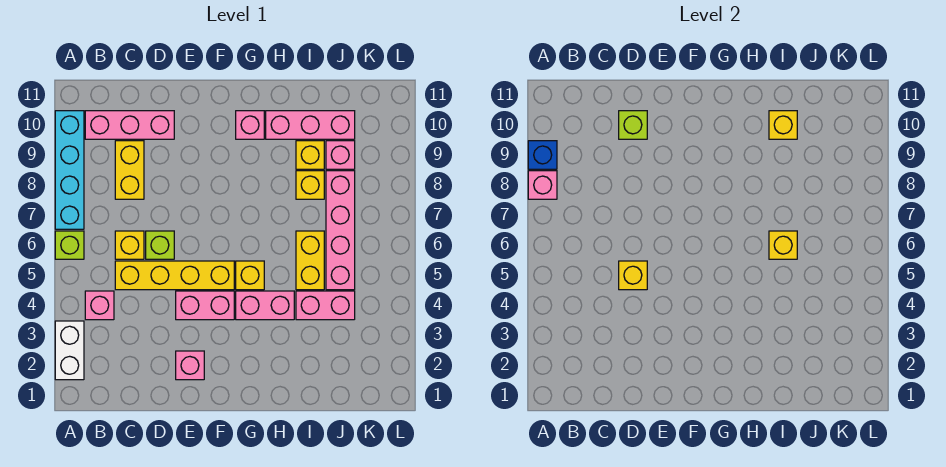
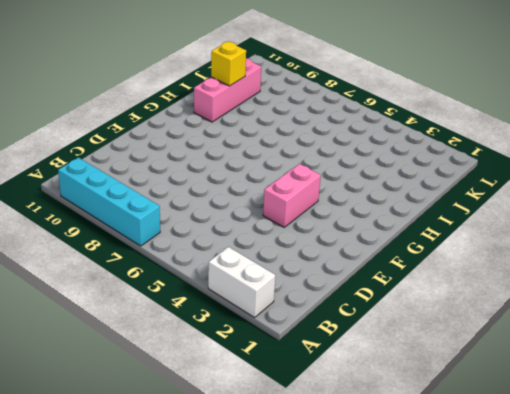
none -> lime brick A6 level 1
none -> pink brick B4 level 1
none -> pink brick B10:D10 level 1

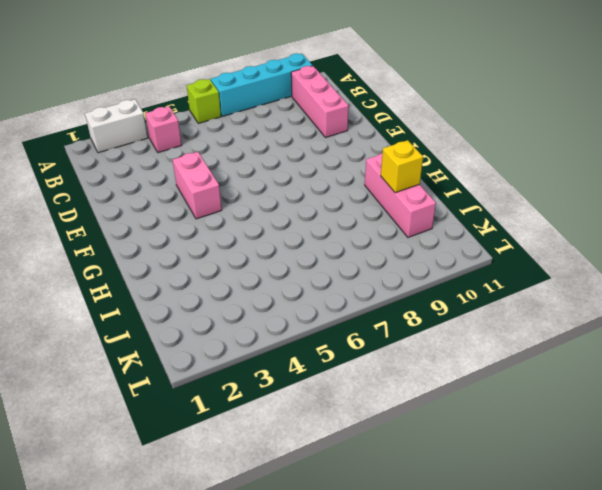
none -> yellow brick C5:F5 level 1
none -> yellow brick C6 level 1
none -> yellow brick C8:C9 level 1

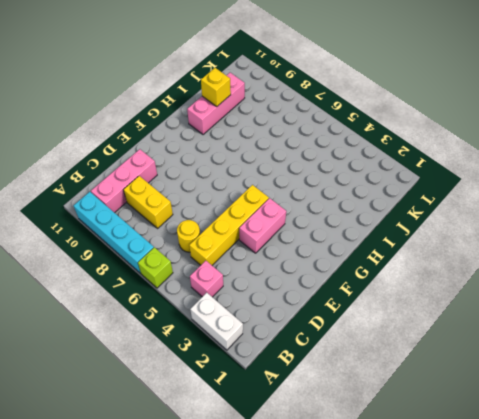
yellow round brick C6 level 1 -> yellow brick C6 level 1
none -> lime brick D6 level 1
none -> pink brick E2 level 1
none -> pink brick G4:H4 level 1

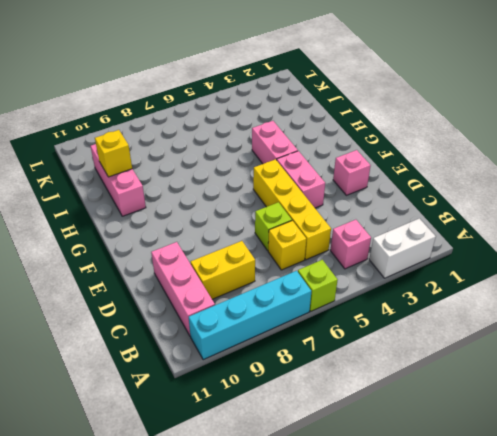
none -> yellow brick G5 level 1
none -> pink brick G10 level 1
none -> pink brick I4:J4 level 1

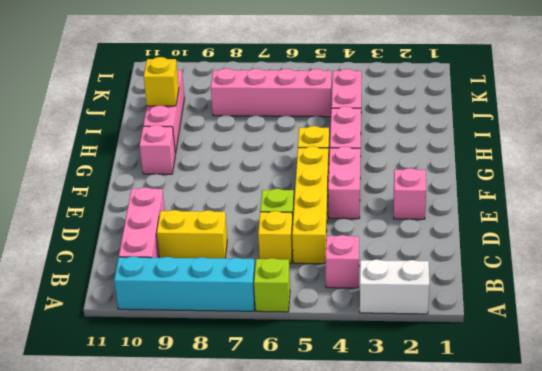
none -> yellow brick I5:I6 level 1
none -> yellow brick I8 level 1
none -> yellow brick I9 level 1

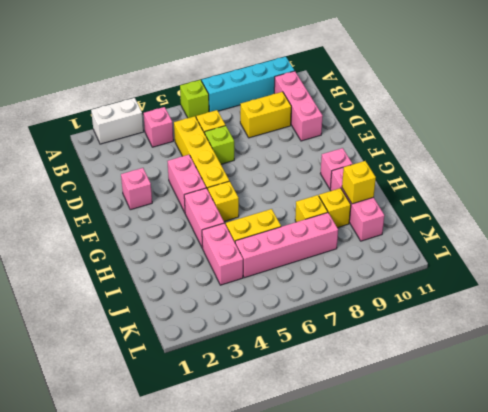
none -> pink brick J9 level 1
none -> pink brick A8 level 2
none -> blue brick A9 level 2

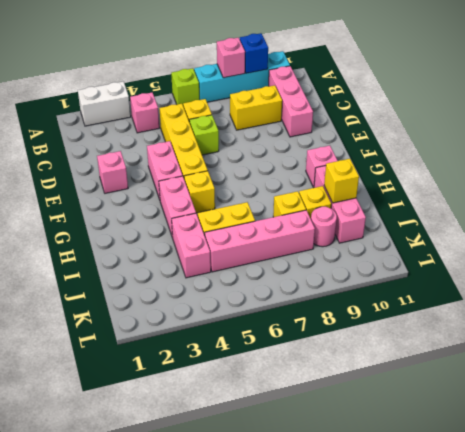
pink round brick J9 level 1 -> pink brick J9 level 1
none -> yellow brick D5 level 2
none -> lime brick D10 level 2
none -> yellow brick I6 level 2

